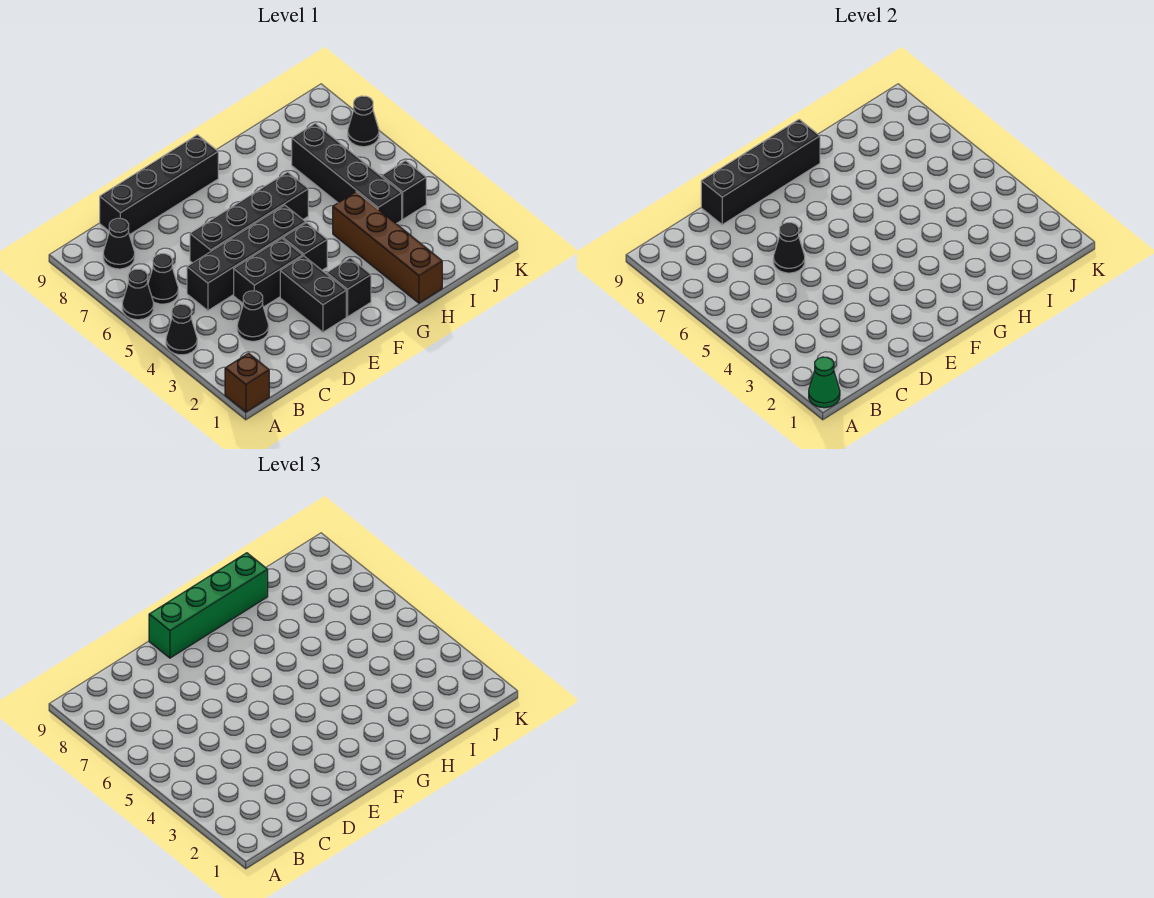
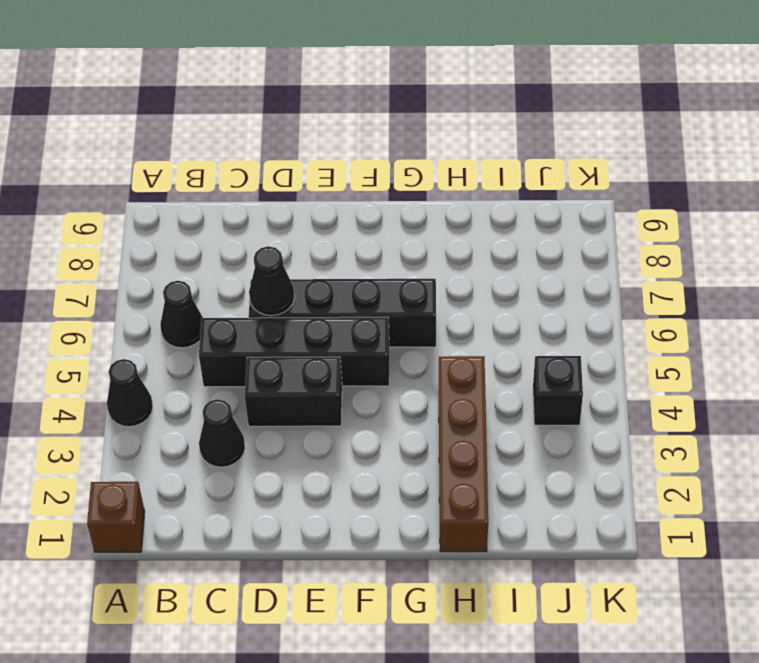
none -> black cone A6 level 1
none -> black cone B8 level 1
none -> black brick C9:F9 level 1

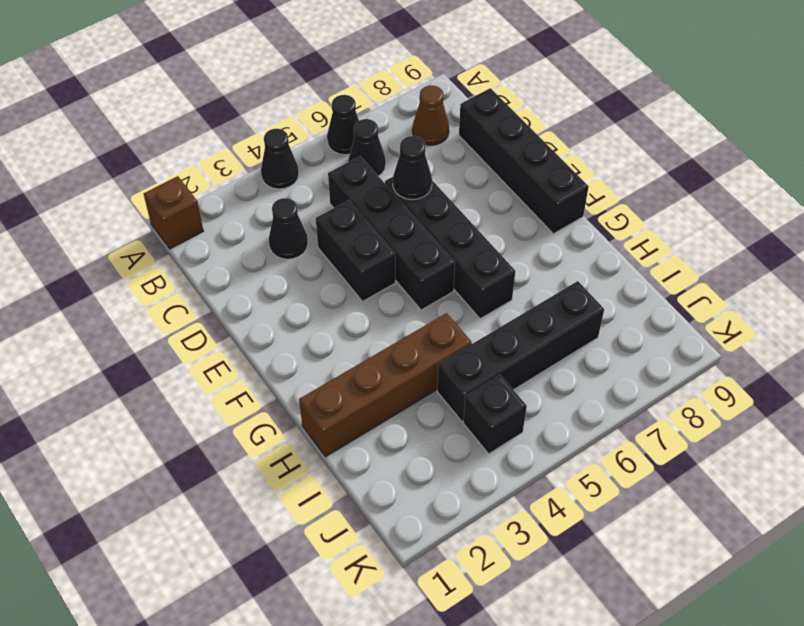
brown cone B8 level 1 -> black cone B8 level 1
none -> black brick E2:E3 level 1
none -> black brick F2 level 1
none -> black brick F4 level 1

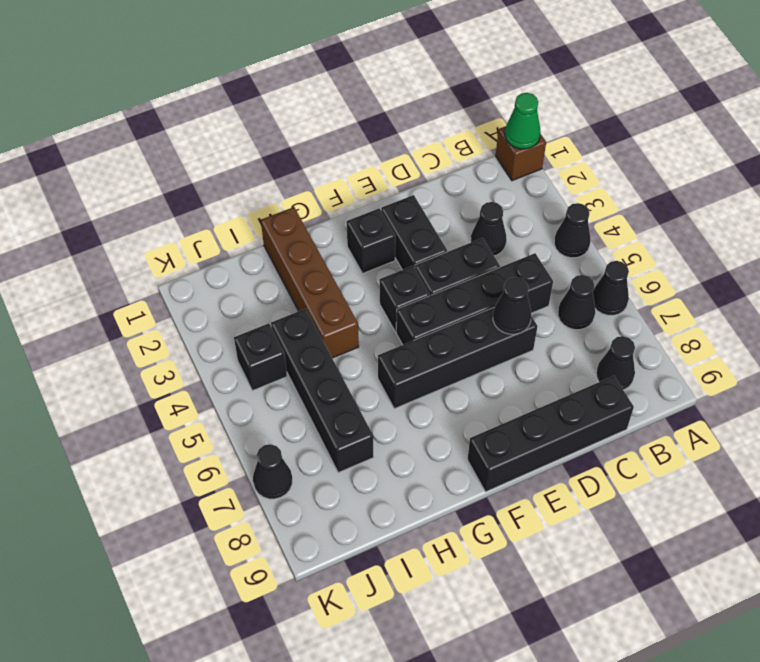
none -> black brick D9:G9 level 2
none -> green brick E9:H9 level 3

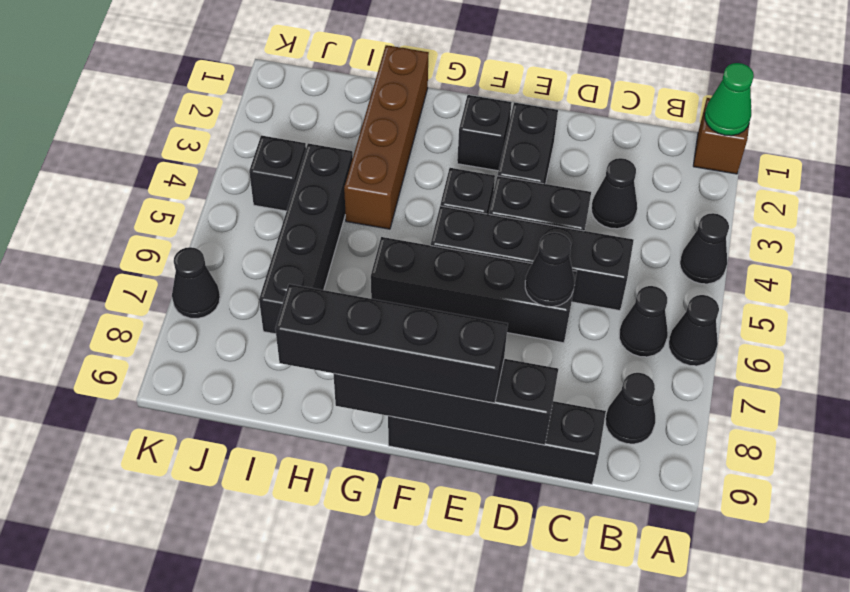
black brick E9:H9 level 3 -> green brick E9:H9 level 3

